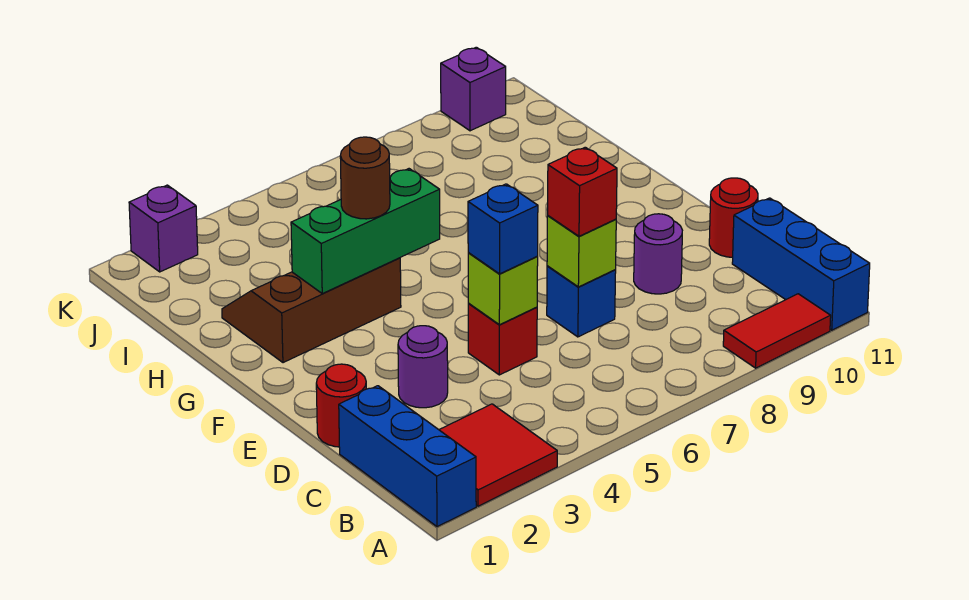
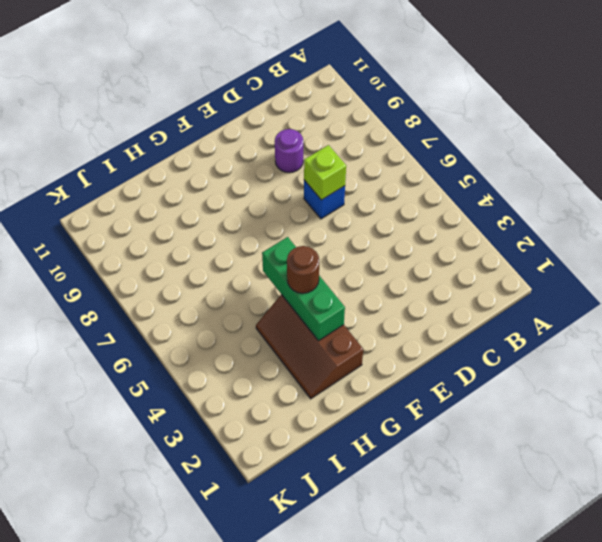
none -> blue brick A1:C1 level 1
none -> red tile A2:B3 level 1
none -> red tile A9:A10 level 1

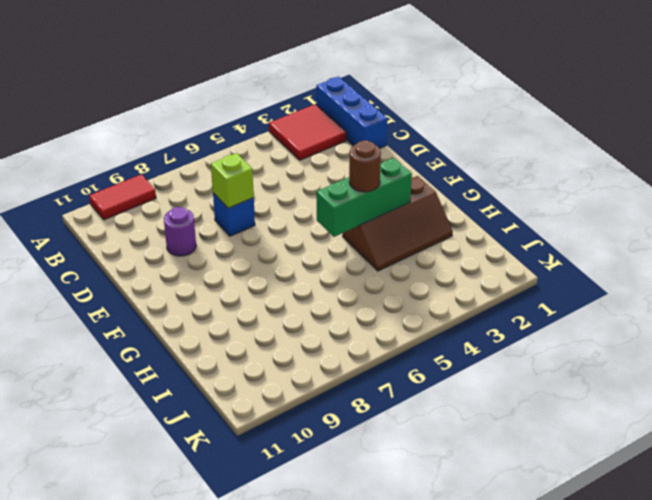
none -> blue brick A11:C11 level 1
none -> red round brick D1 level 1
none -> purple round brick D3 level 1

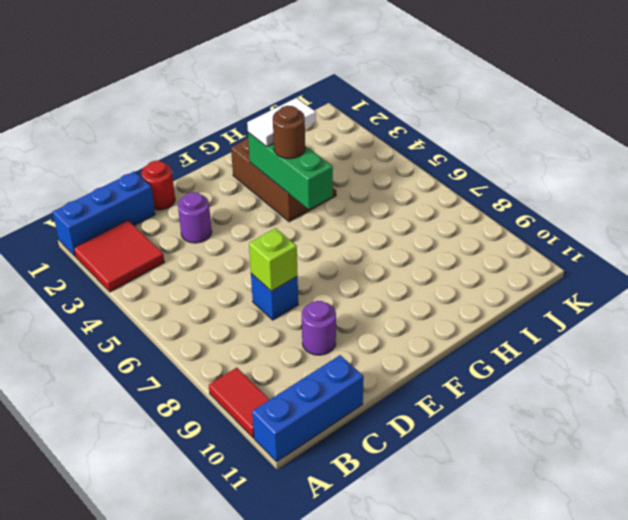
white tile G3:H3 level 3 -> none
none -> red brick D5 level 1
none -> red round brick D11 level 1
none -> purple brick K2 level 1

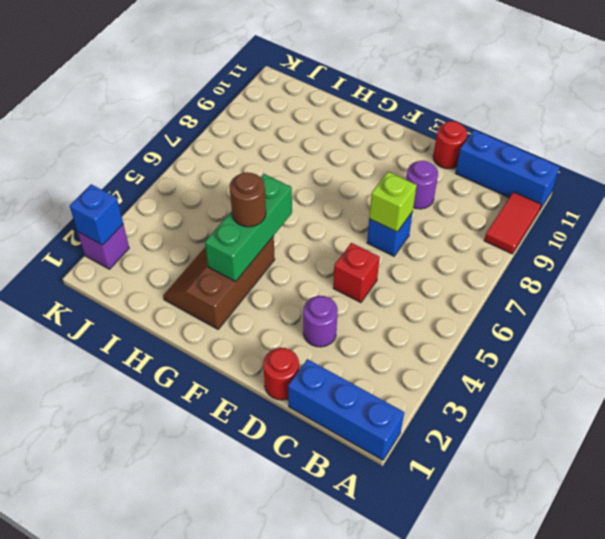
blue brick K2 level 2 -> blue brick D5 level 3
none -> red tile A2:B3 level 1
none -> purple brick K10 level 1
none -> lime brick D5 level 2

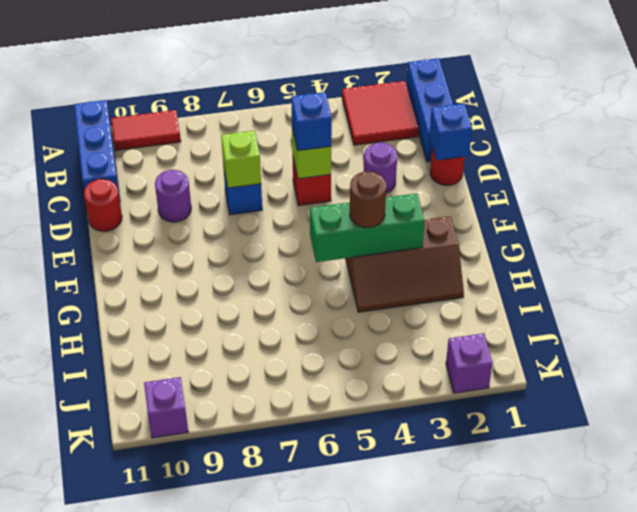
blue brick D1 level 2 -> none
none -> red brick D7 level 3

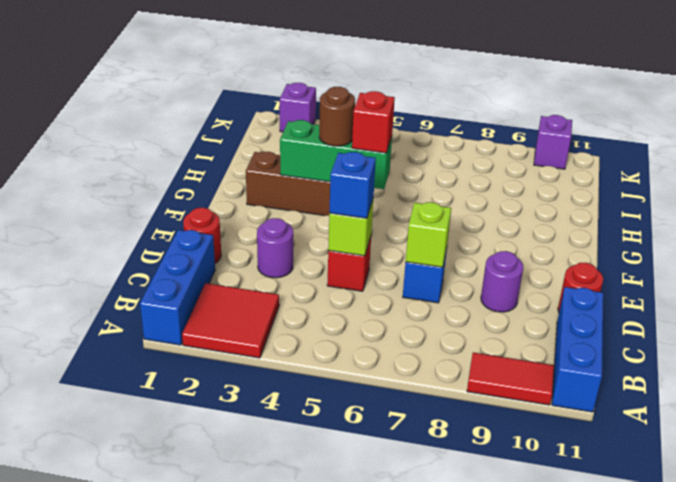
red brick G5 level 3 -> red brick D7 level 3

